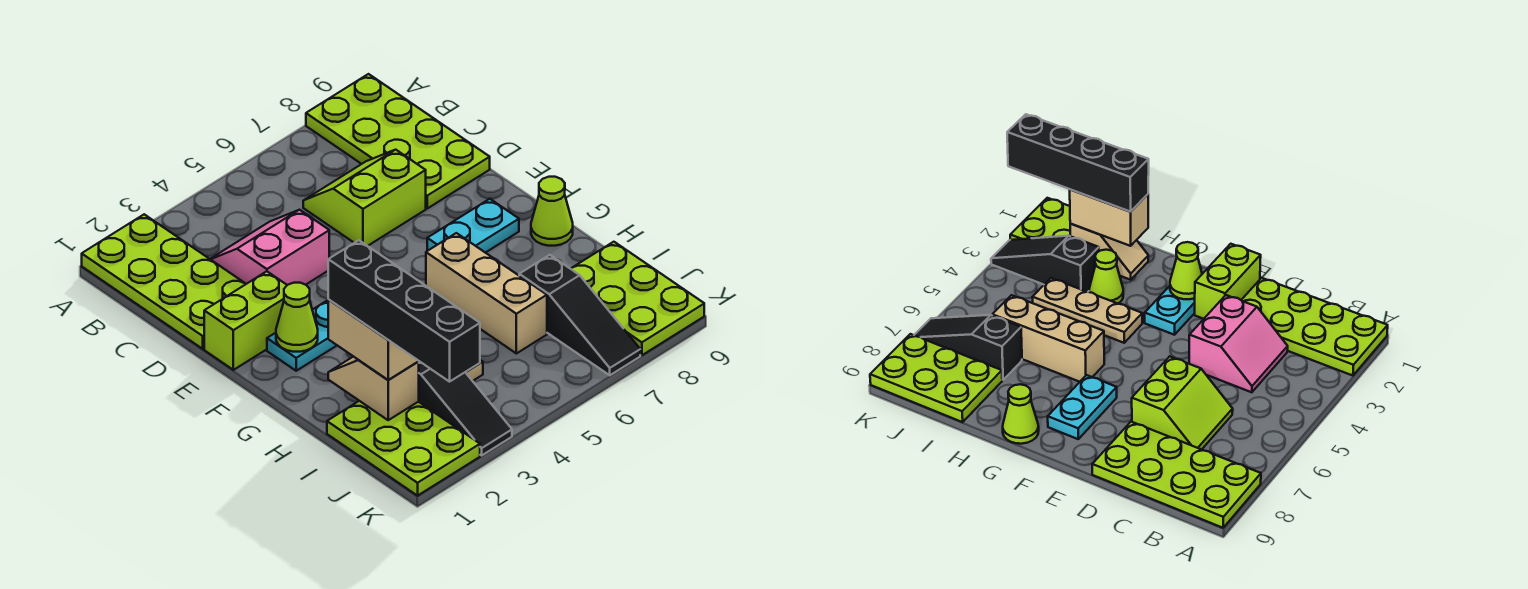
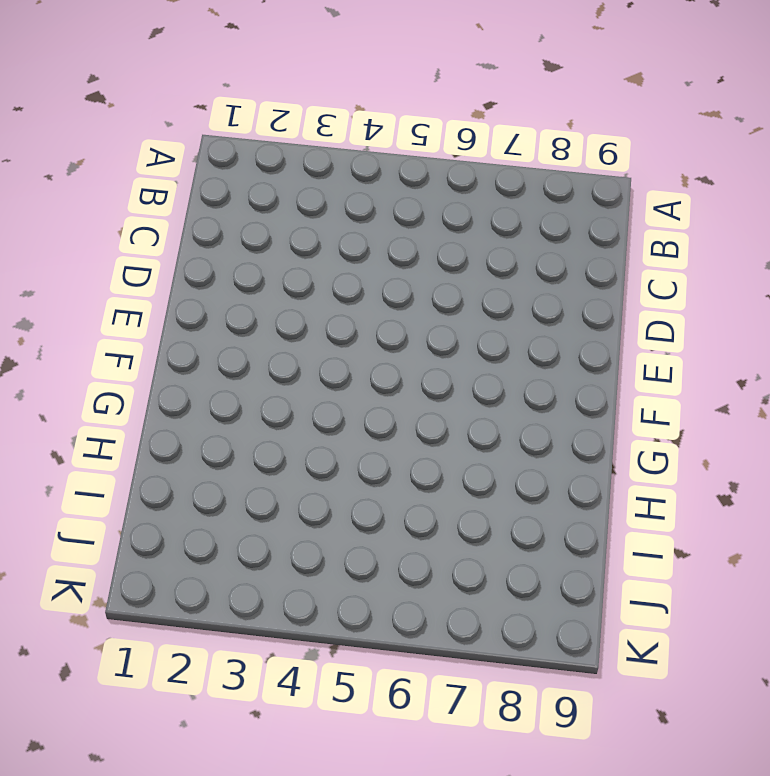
none -> lime plate A1:D2 level 1
none -> lime plate A8:D9 level 1
none -> pink slope C3:D4 level 1 top D

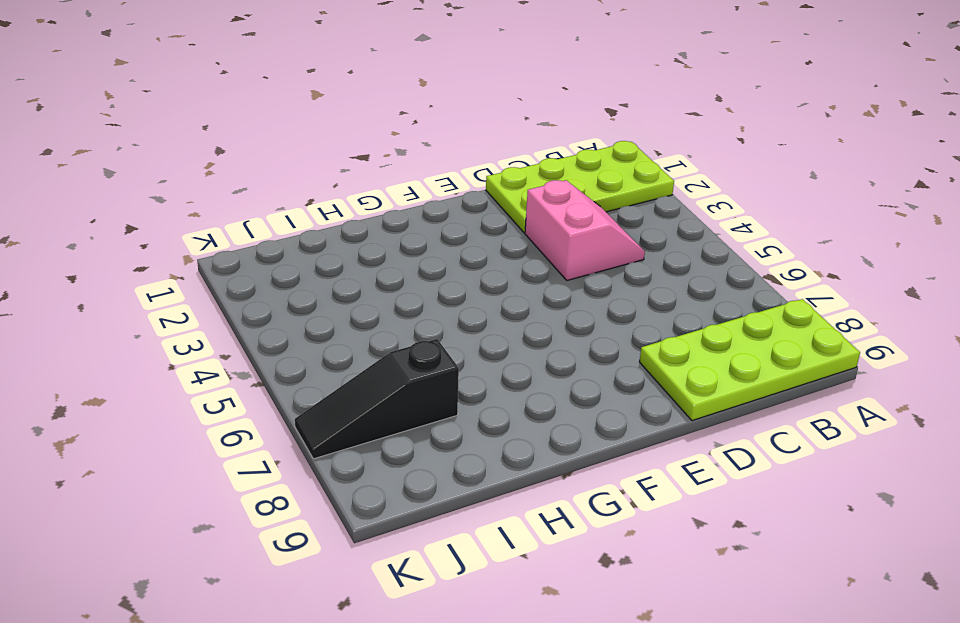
none -> lime slope C6:D7 level 1 top D
none -> lime brick E1:E2 level 1
none -> cyan plate F2:F3 level 1

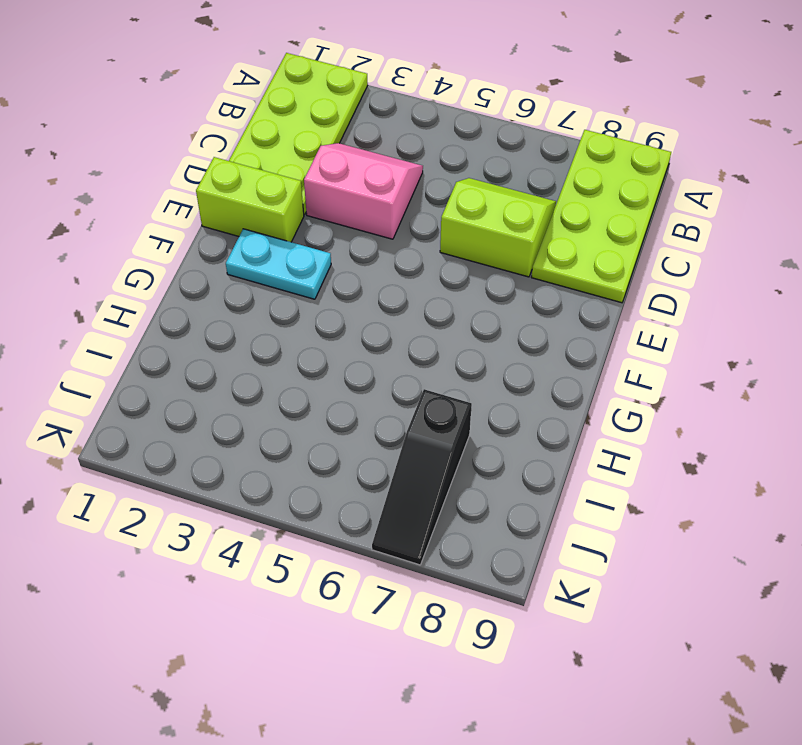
none -> cyan plate F7:F8 level 1
none -> tan plate G4:I4 level 1
none -> tan brick G6:I6 level 1

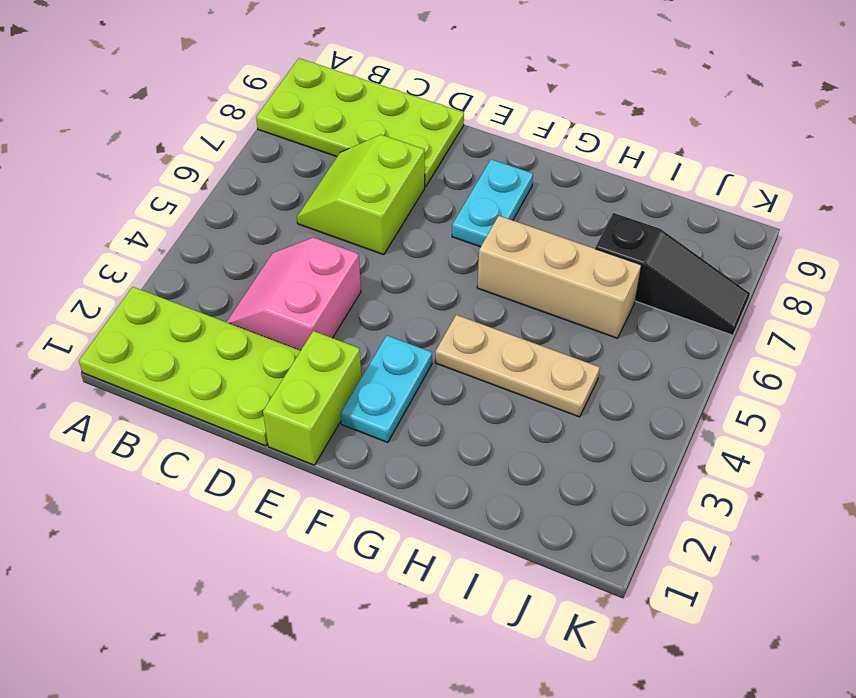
none -> lime cone G9 level 1
none -> lime cone H3 level 1
none -> lime plate I1:K2 level 1

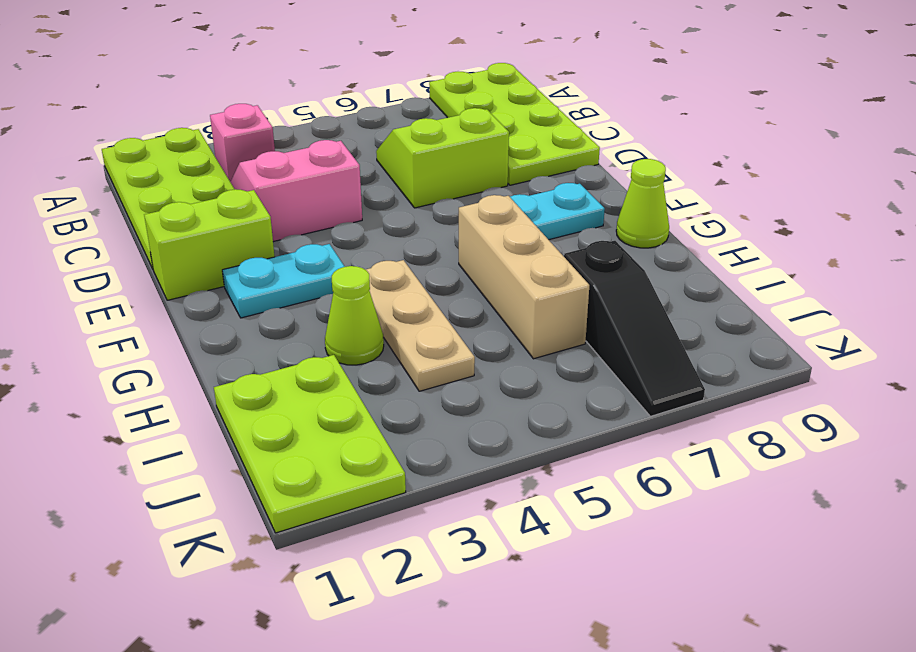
pink brick B3 level 1 -> none
none -> black slope I3:K3 level 1 top I
none -> lime plate I8:K9 level 1
none -> lime cone F2 level 2

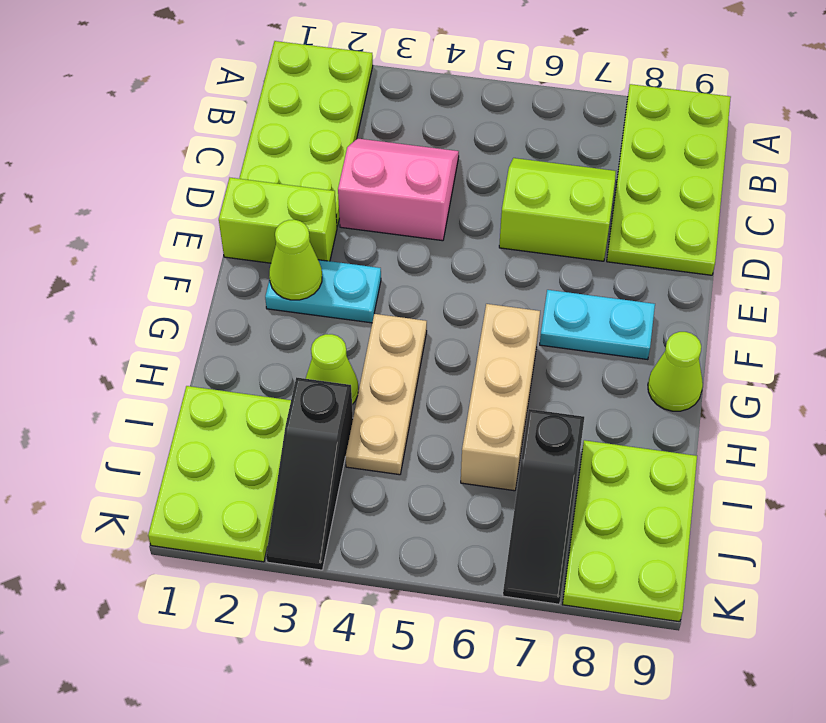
none -> tan slope H2:I2 level 2 top I
none -> tan brick H2:I2 level 3
none -> black brick H2:K2 level 4

